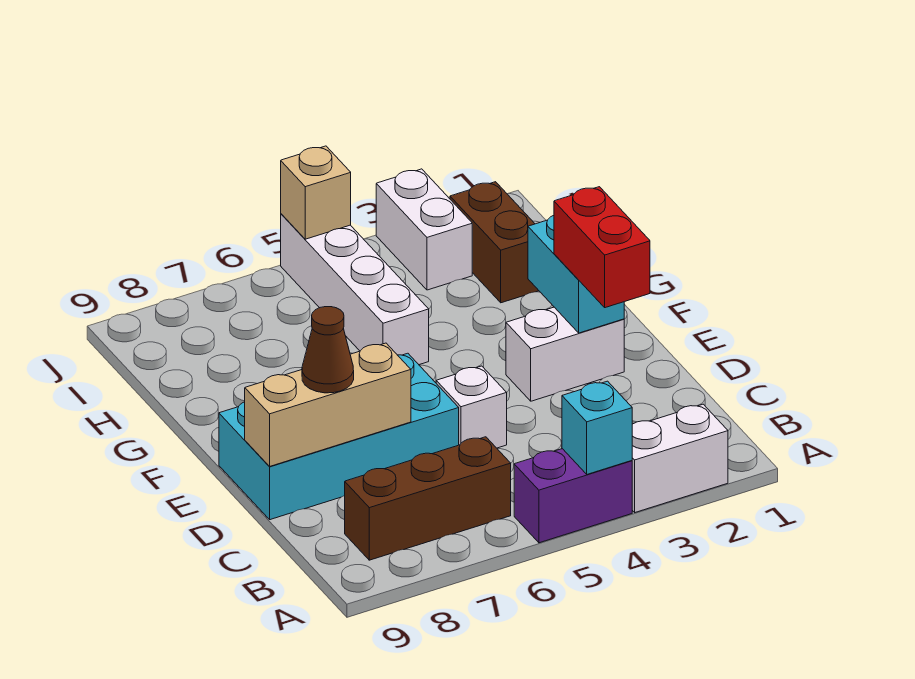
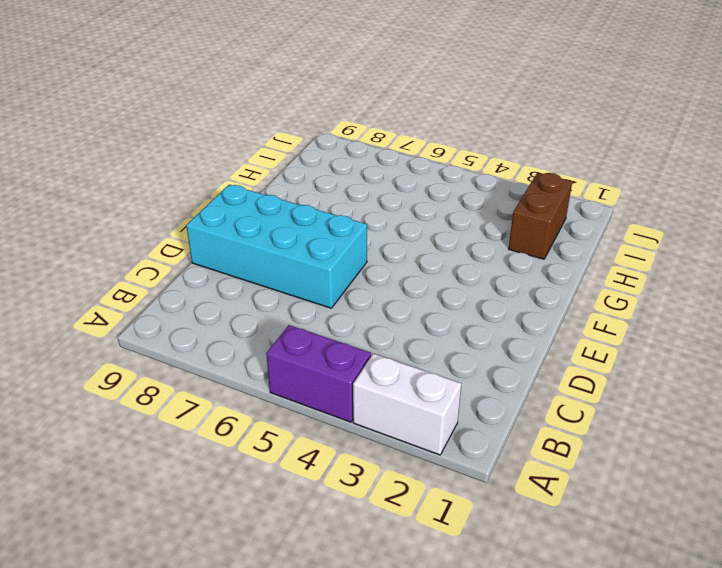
none -> brown brick B6:B8 level 1
none -> white brick D5 level 1
none -> white brick E2:E3 level 1

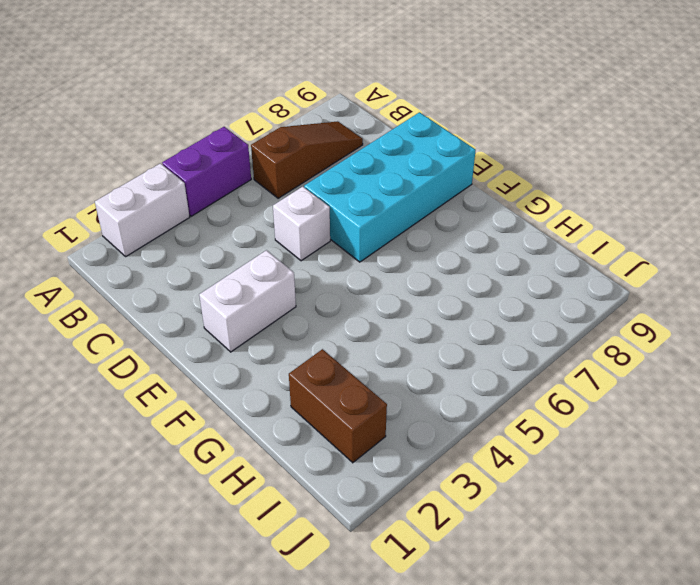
brown slope B6:B8 level 1 top 6 -> brown brick B6:B8 level 1
none -> white brick G5:J5 level 1
none -> white brick I3:J3 level 1
none -> cyan brick A4 level 2

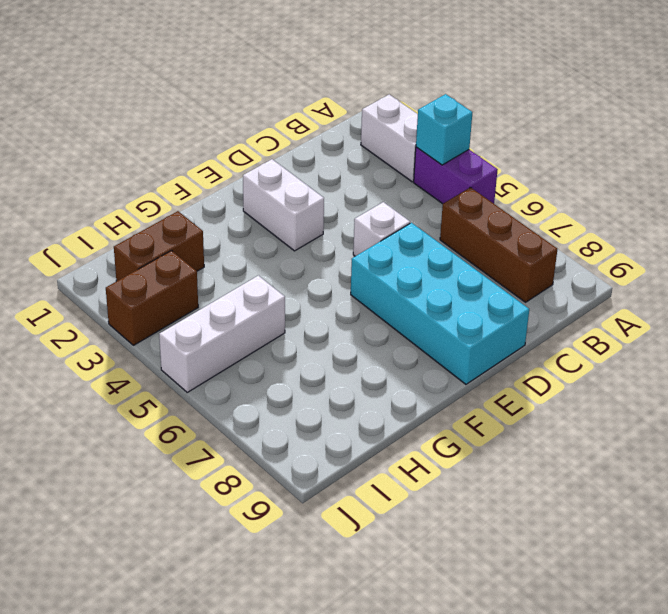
white brick H5:J5 level 1 -> white brick G5:J5 level 1
brown brick I3:J3 level 1 -> white brick I3:J3 level 1
none -> tan brick D7:D9 level 2
none -> cyan brick E2:F2 level 2
none -> tan brick J5 level 2

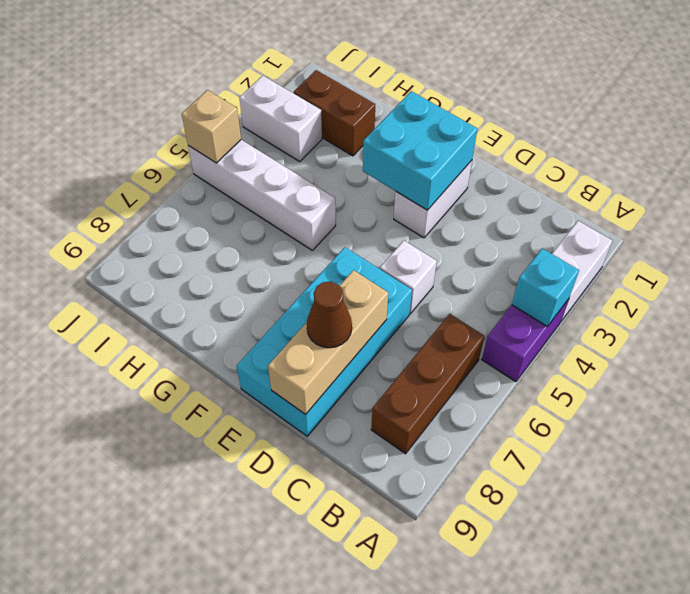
cyan brick E2:F3 level 2 -> cyan brick E2:F2 level 2
none -> red brick D2:E2 level 3

